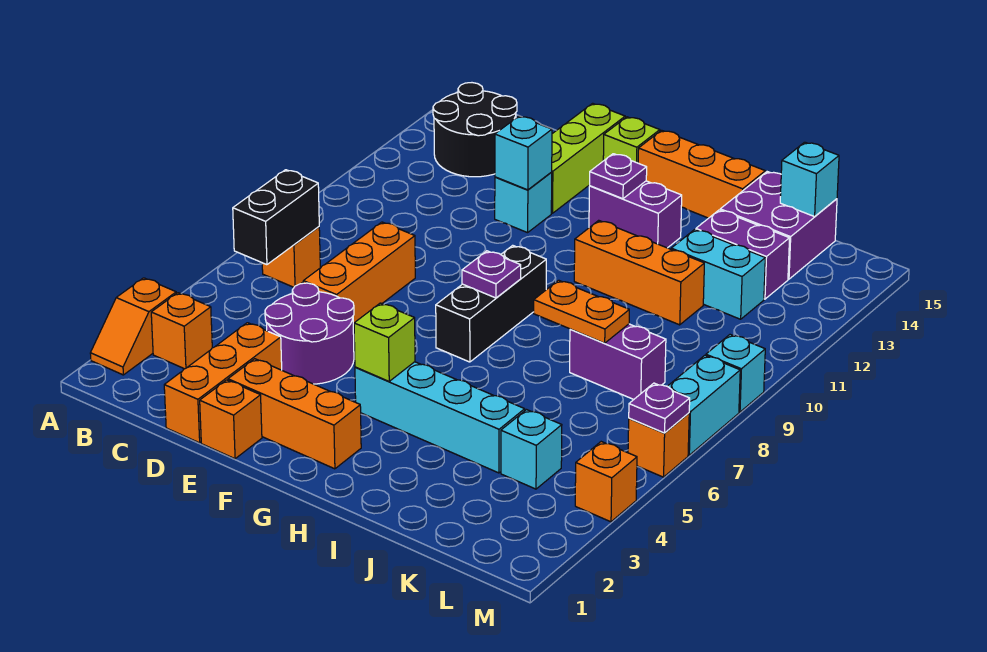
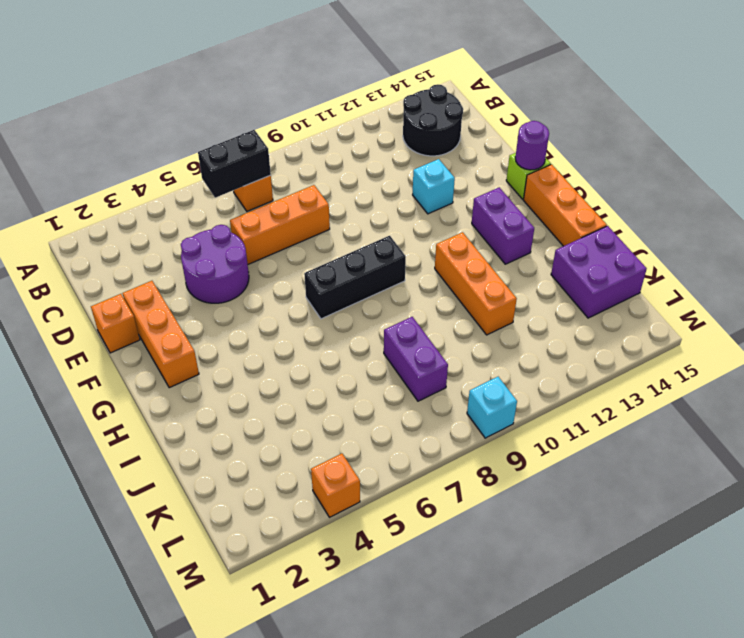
purple round brick F15 level 2 -> none
none -> orange slope A2:A3 level 1 top 3
none -> orange brick B3 level 1
none -> orange brick D1:D3 level 1
none -> lime brick E13:E15 level 1

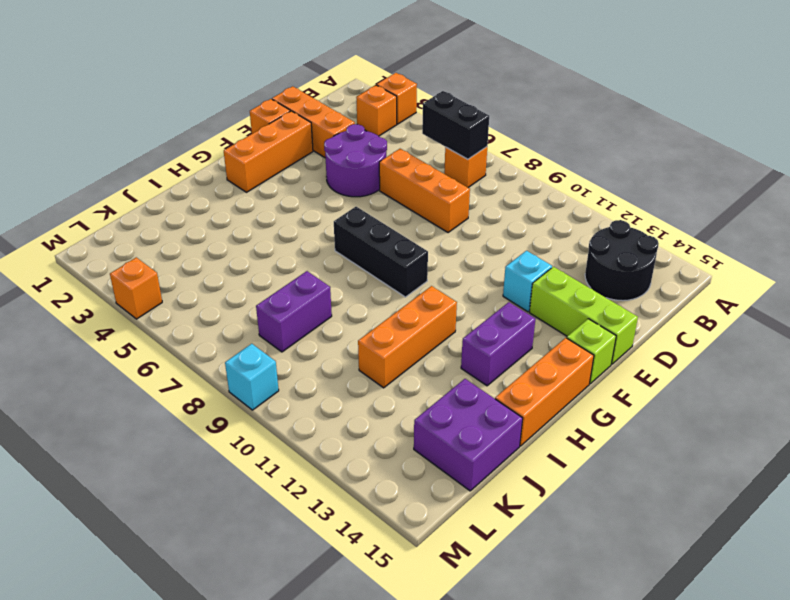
none -> cyan brick G4:J4 level 1
none -> cyan brick J12:K12 level 1
none -> purple brick J13:K13 level 1
none -> cyan brick K4 level 1

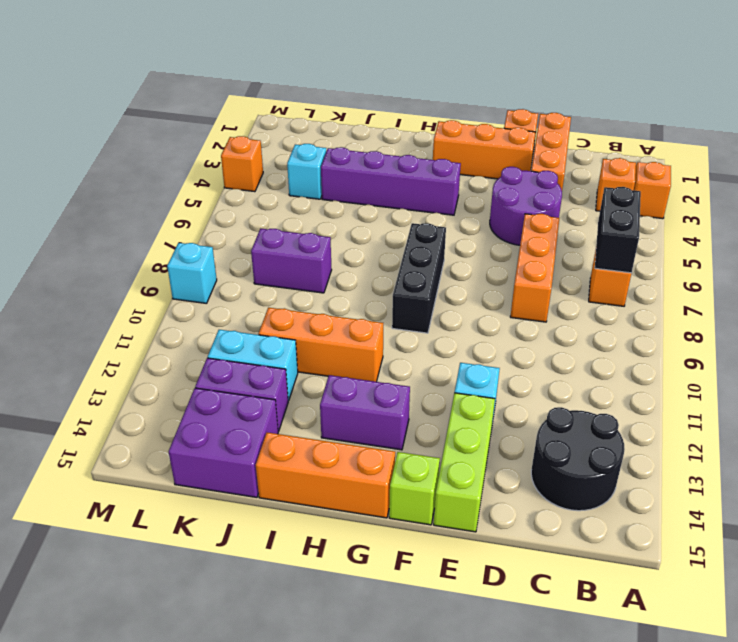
purple brick G4:J4 level 1 -> cyan brick G4:J4 level 1
none -> orange brick M6 level 1
none -> cyan brick M7:M8 level 1
none -> cyan brick E12 level 2
none -> lime brick G4 level 2

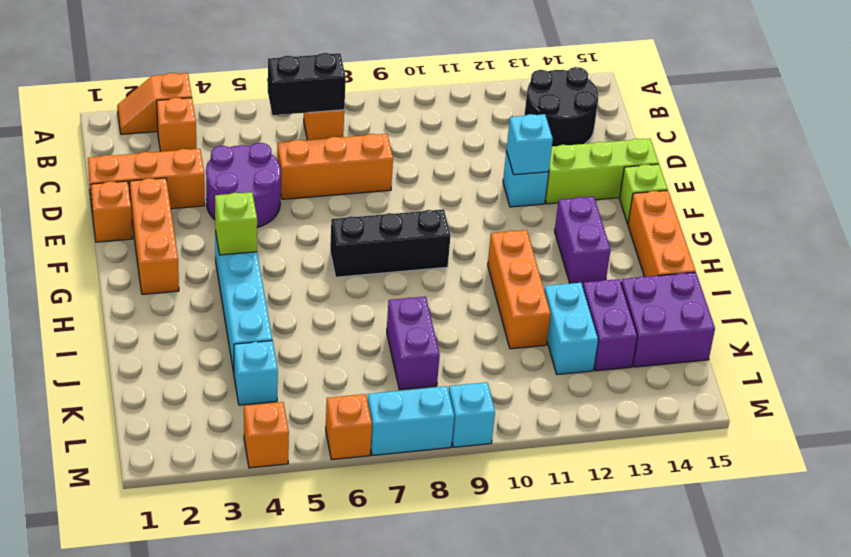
none -> purple plate G8 level 2
none -> purple plate G13 level 2
none -> orange plate I8:J8 level 2
none -> cyan brick K15 level 2

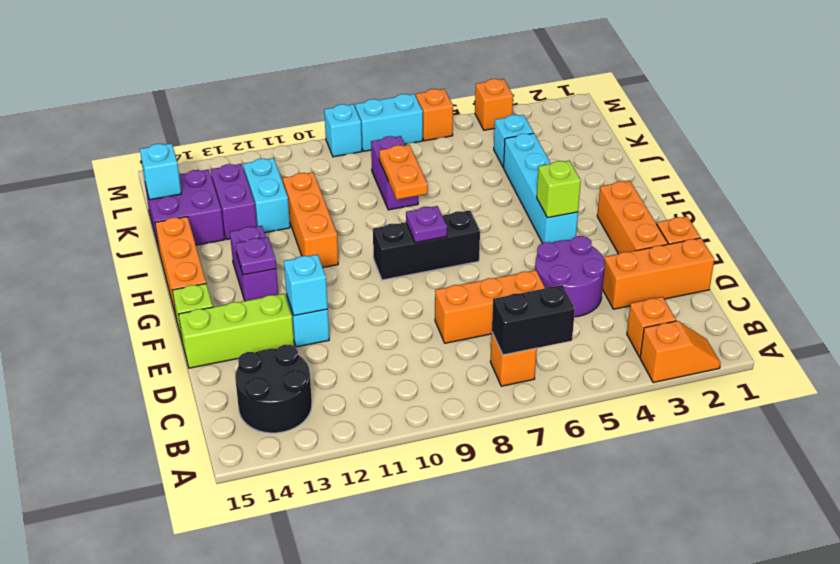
none -> purple plate M6 level 2

